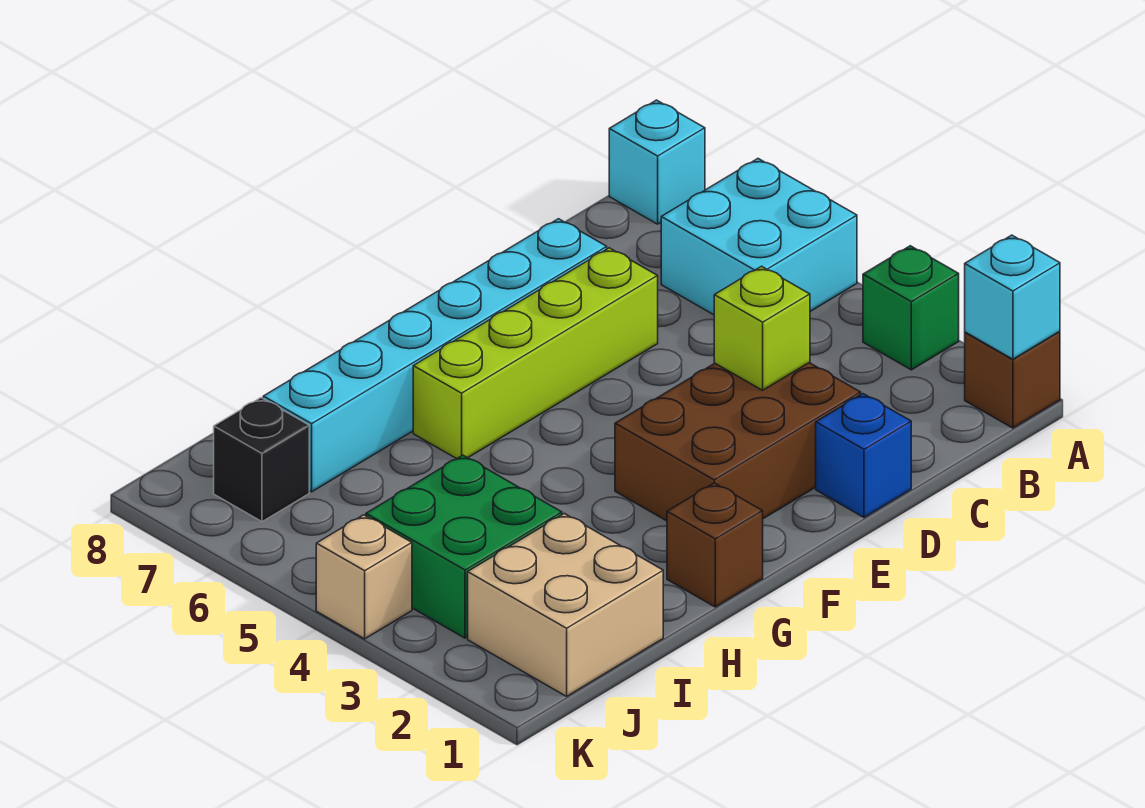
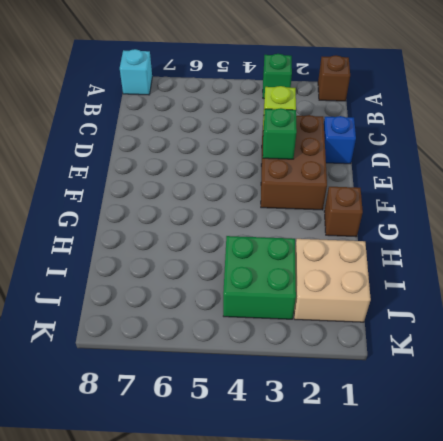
green brick E3 level 2 -> none
none -> cyan brick A5:B6 level 1
none -> lime brick D6:G6 level 1
none -> cyan brick D7:I7 level 1

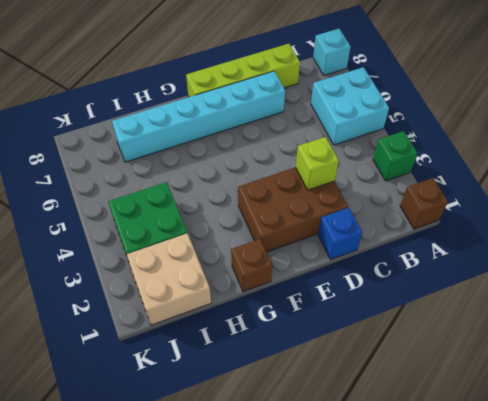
lime brick C8:F8 level 1 -> lime brick D6:G6 level 1
none -> black brick J7 level 1
none -> tan brick K4 level 1
none -> cyan brick A1 level 2

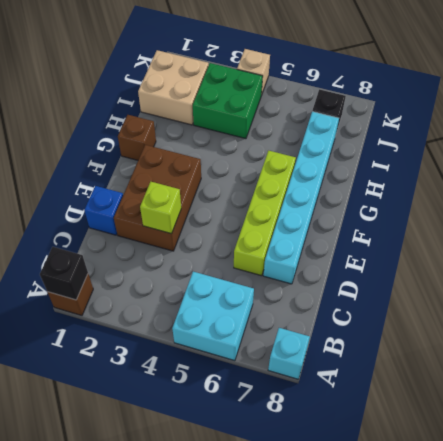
black brick A1 level 2 -> cyan brick A1 level 2
none -> green brick A3 level 1

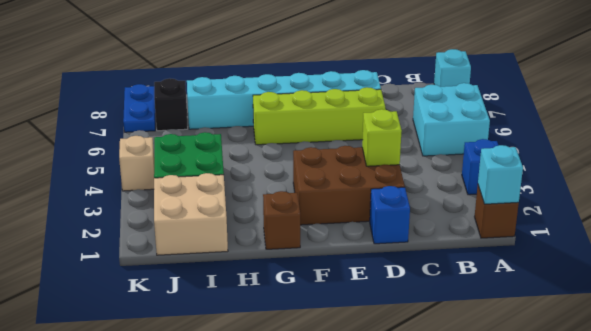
blue brick A3 level 1 -> green brick A3 level 1
blue plate K7:K8 level 1 -> none

